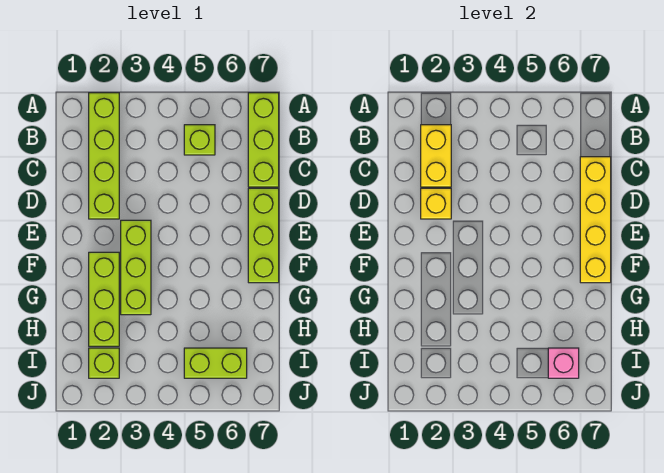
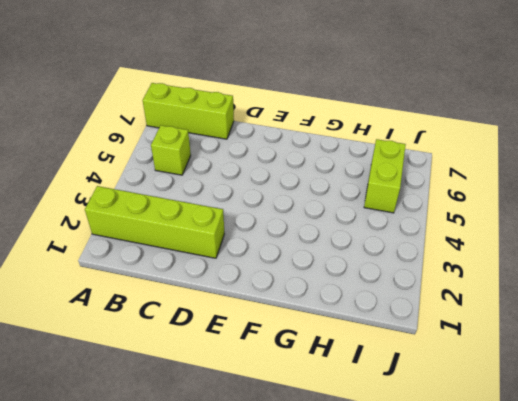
none -> lime brick D7:F7 level 1
none -> lime brick E3:G3 level 1
none -> lime brick F2:H2 level 1

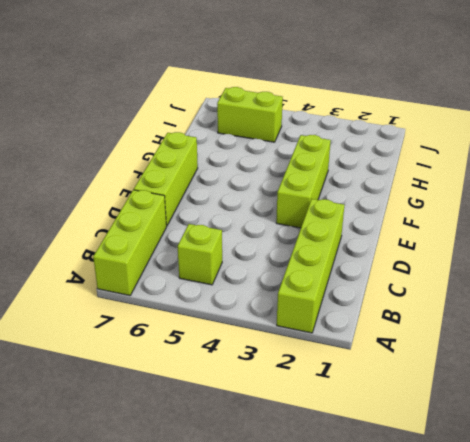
none -> lime brick F2:H2 level 1
none -> lime brick I2 level 1
none -> yellow brick B2:C2 level 2

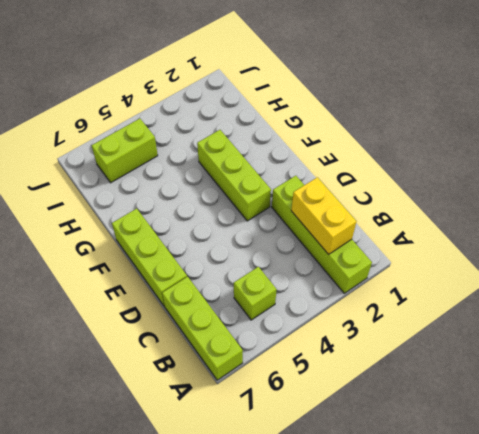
none -> lime brick F2:H2 level 1
none -> lime brick I2 level 1
none -> yellow brick C7:F7 level 2

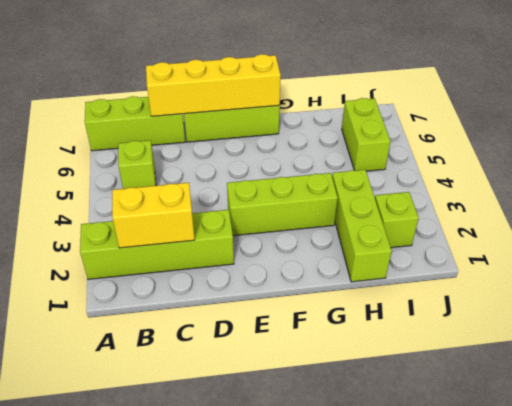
lime brick H1:H3 level 1 -> lime brick F2:H2 level 1
none -> yellow brick D2 level 2
none -> pink brick I6 level 2

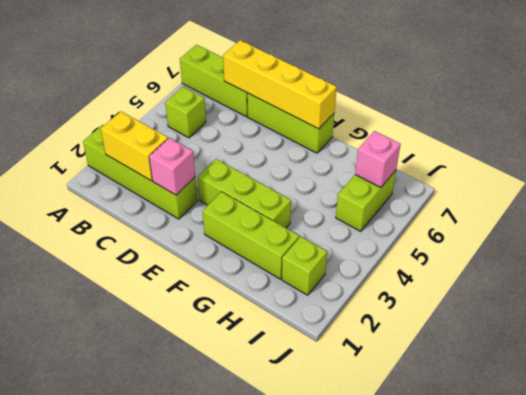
pink brick D2 level 2 -> yellow brick D2 level 2

